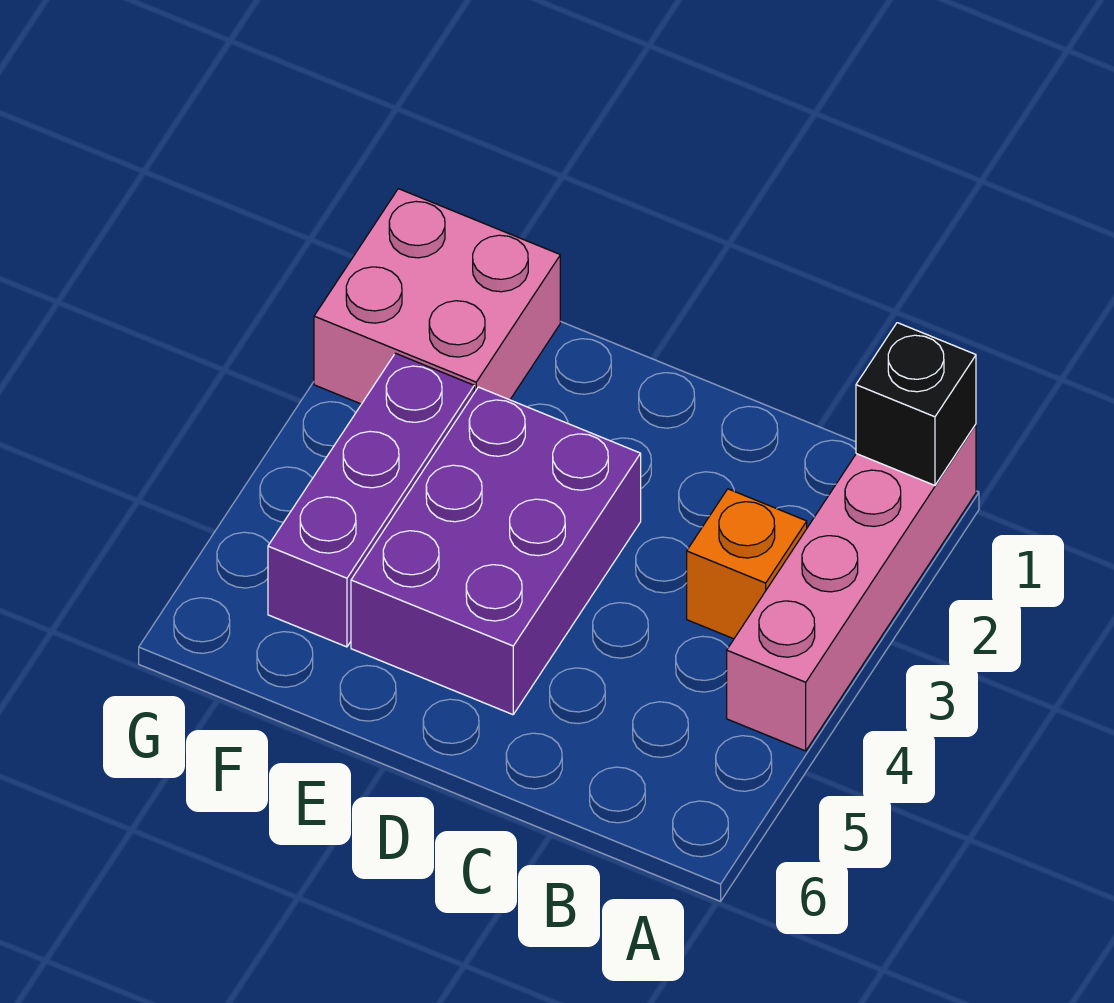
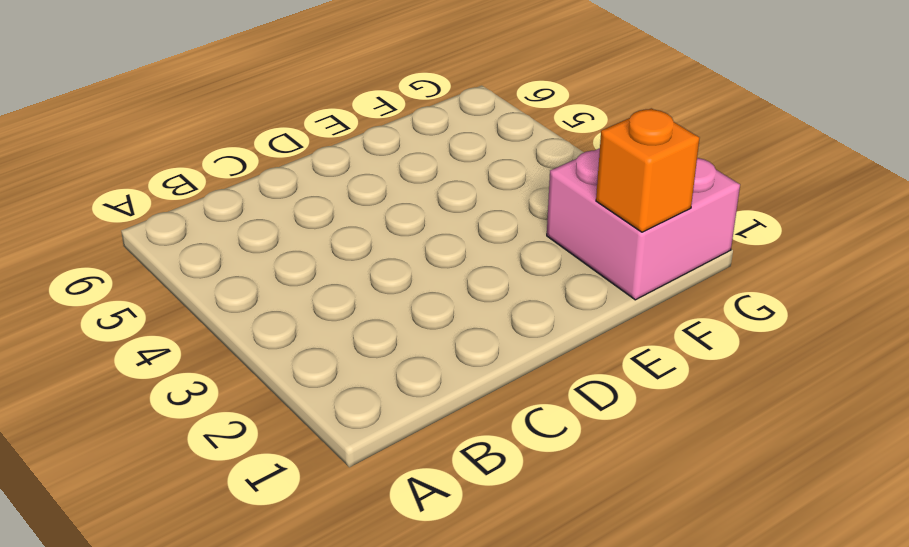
orange brick F1 level 2 -> orange brick B3 level 1
none -> pink brick A1:A4 level 1
none -> purple brick D3:E5 level 1

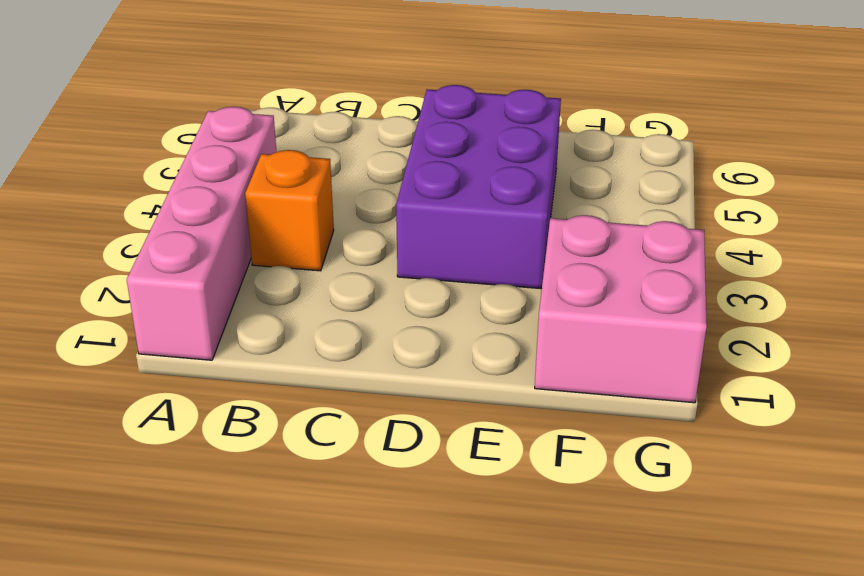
none -> purple brick F3:F5 level 1
none -> black brick A1 level 2

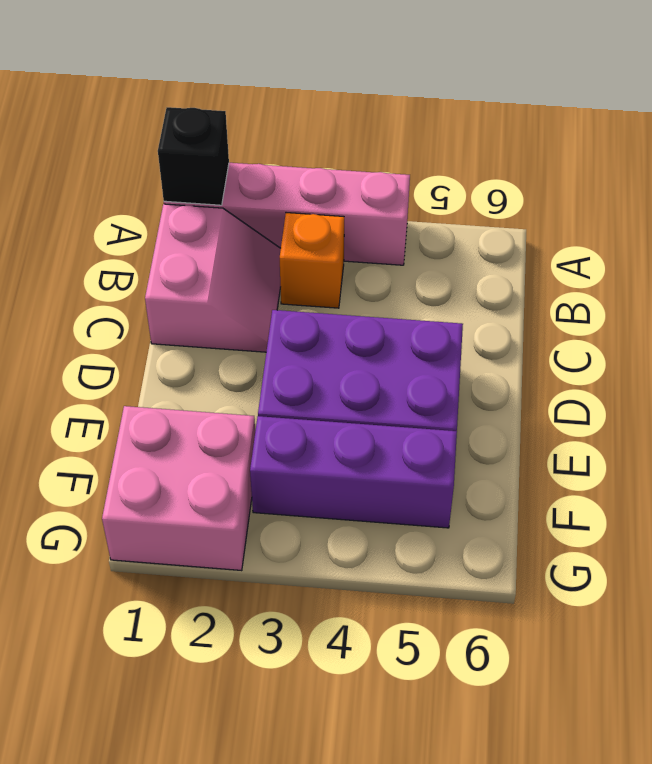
pink slope B1:C2 level 1 top 1 -> none

